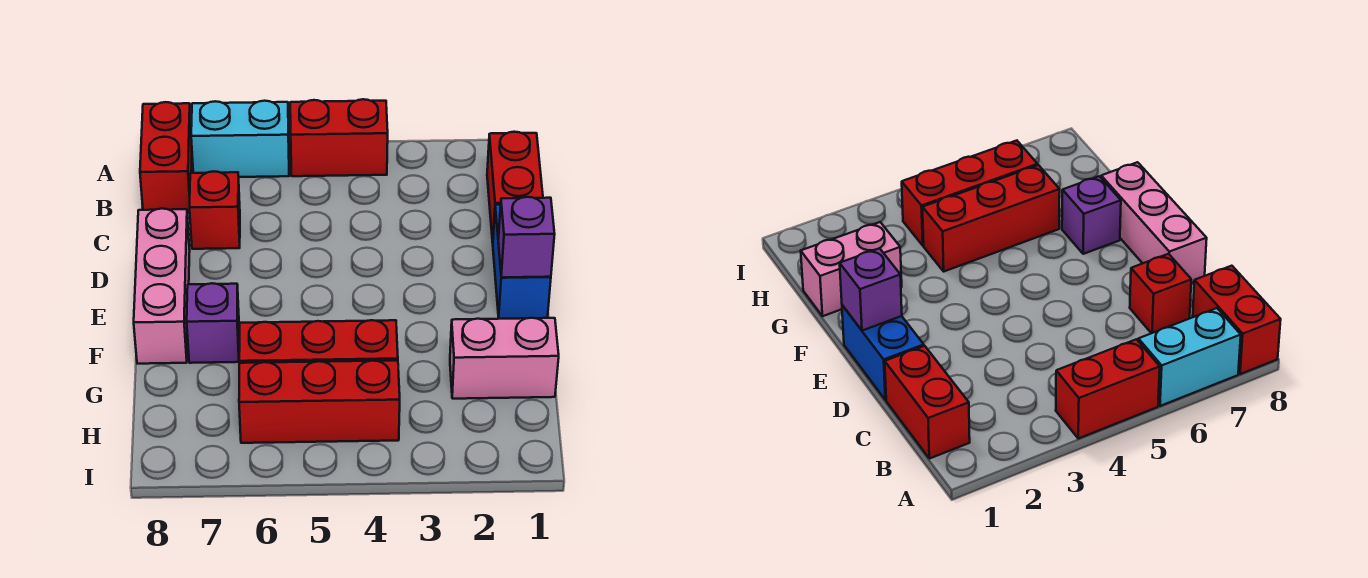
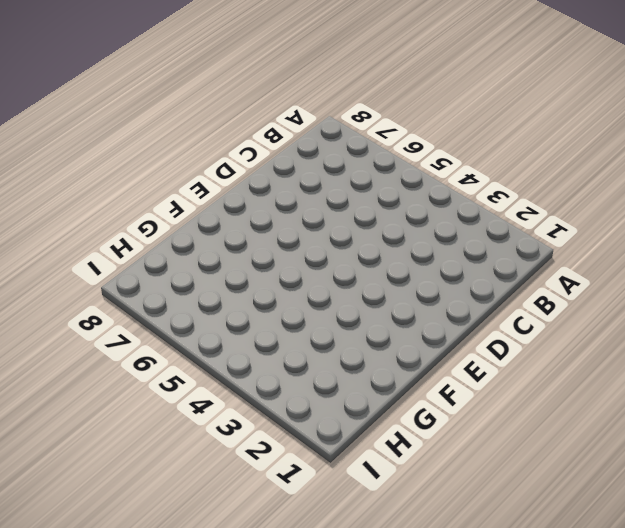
none -> red brick A4:A5 level 1
none -> cyan brick A6:A7 level 1
none -> red brick A8:B8 level 1

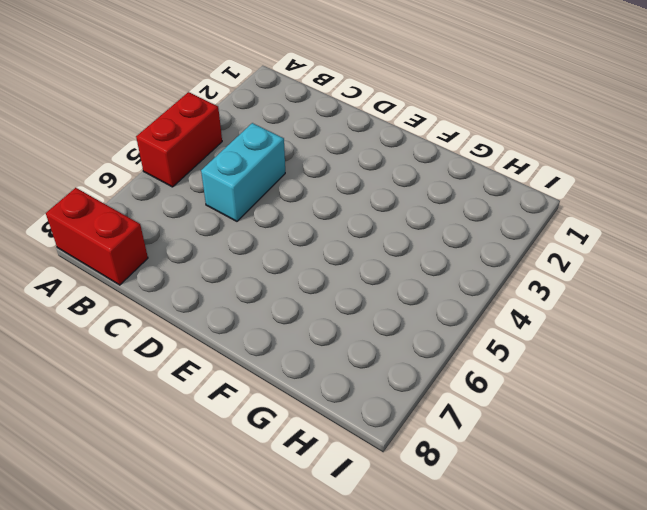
cyan brick C4:C5 level 1 -> cyan brick A6:A7 level 1
none -> red brick B1:C1 level 1
none -> red brick C7 level 1
none -> blue brick D1:E1 level 1

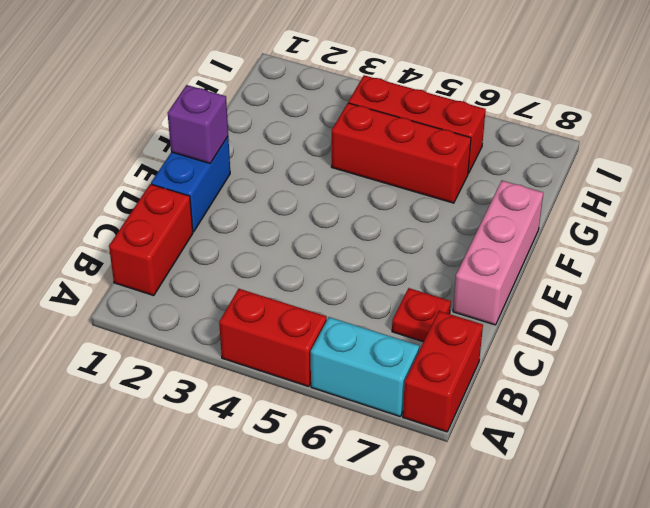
red plate C7 level 1 -> red brick C7 level 1
none -> purple brick F7 level 1
none -> pink brick G1:G2 level 1

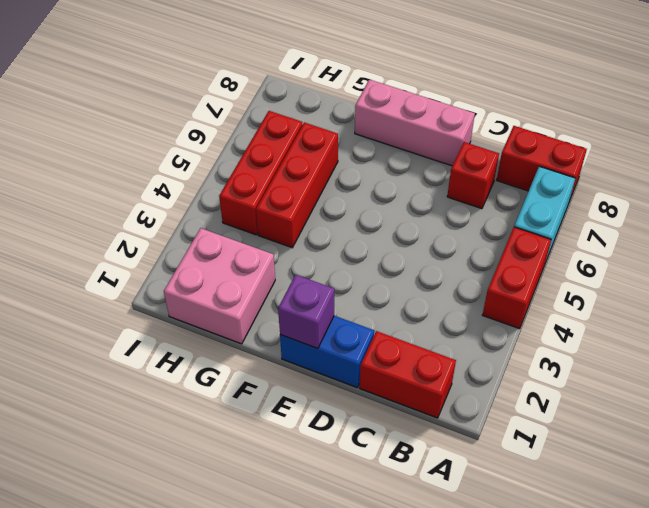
pink brick G1:H2 level 1 -> pink brick G1:G2 level 1
none -> purple brick F7 level 1

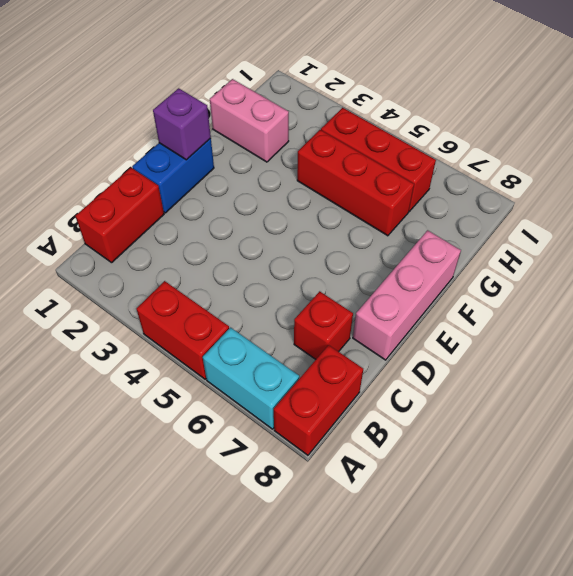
none -> purple brick F7 level 1

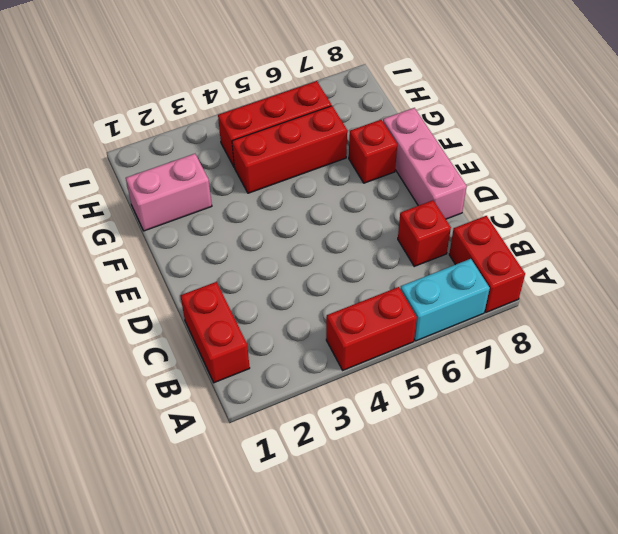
red brick F7 level 1 -> purple brick F7 level 1
none -> blue brick D1:E1 level 1
none -> purple brick E1 level 2

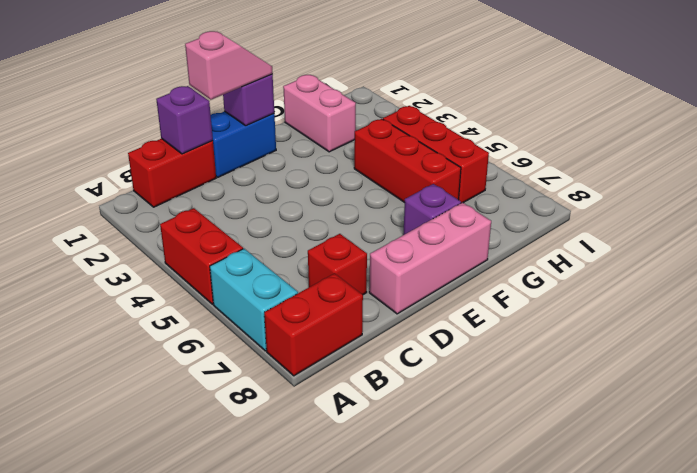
purple brick C1 level 2 -> none
pink slope D1:E1 level 3 top D -> none

